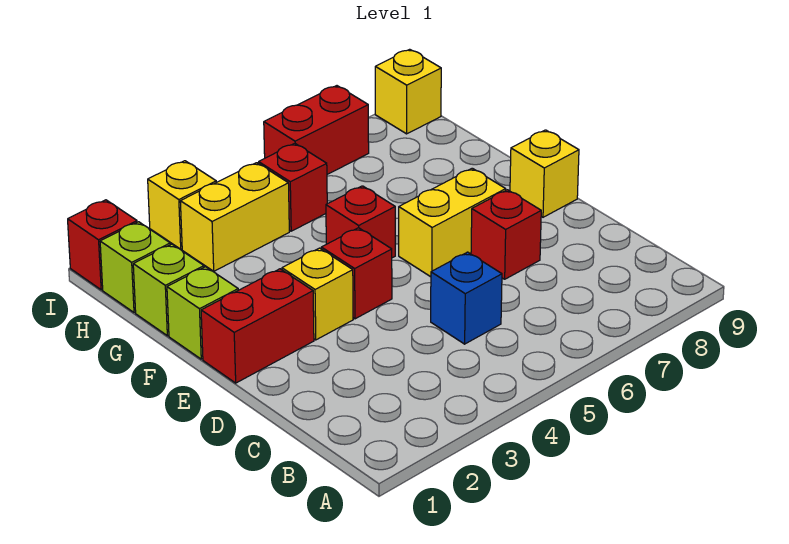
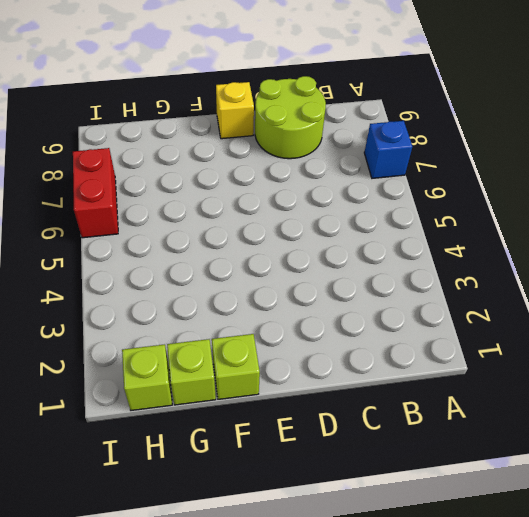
blue brick A7 level 1 -> blue brick C5 level 1
lime round brick C8:D9 level 1 -> none
none -> red brick D7 level 1
none -> red brick E1:E2 level 1
none -> yellow brick E3 level 1

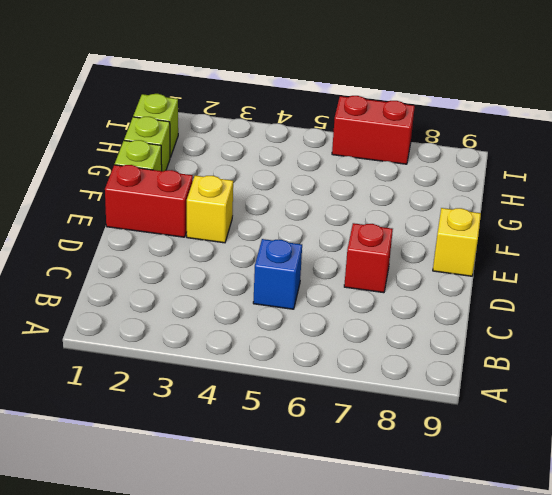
none -> red brick E4 level 1
none -> yellow brick E6:E7 level 1
none -> red brick F5 level 1

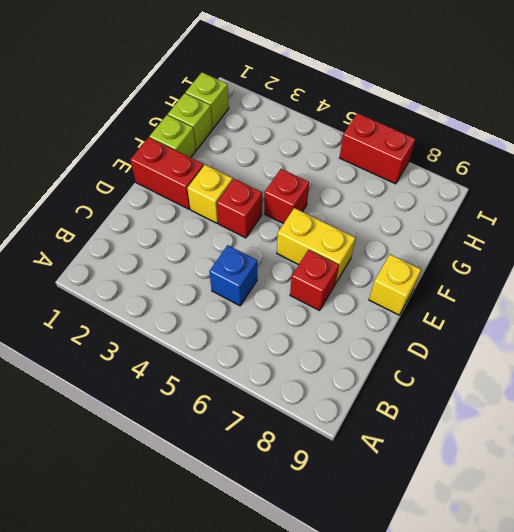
none -> yellow brick H3:H4 level 1
none -> red brick H5 level 1
none -> red brick I1 level 1

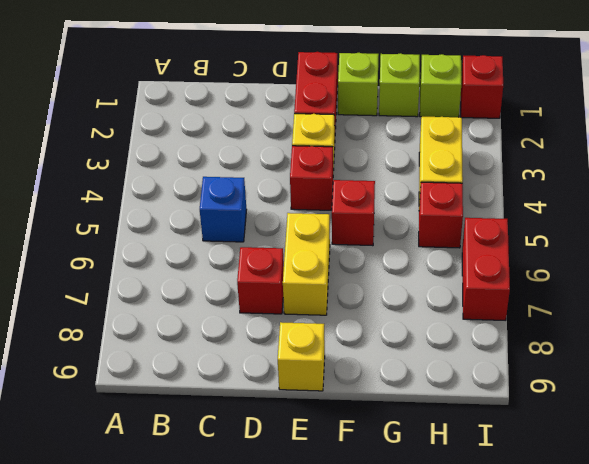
none -> yellow brick I3 level 1
none -> yellow brick I9 level 1

